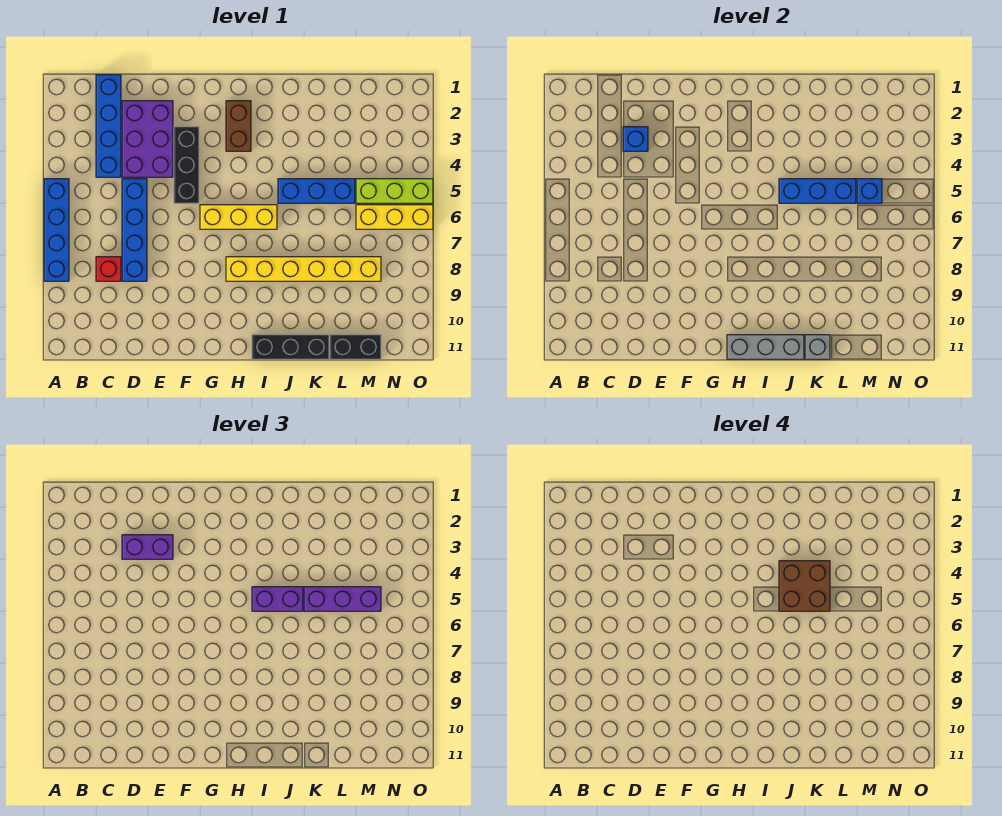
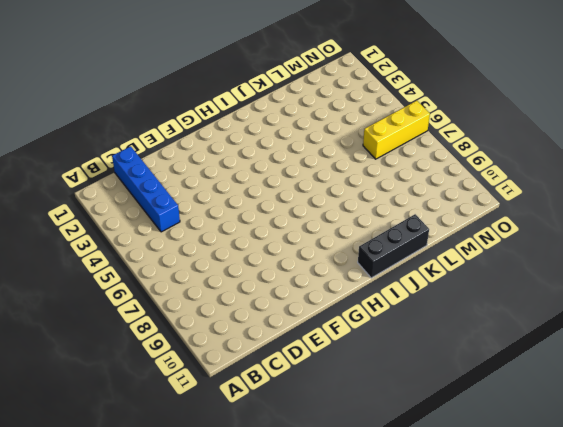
none -> blue brick A5:A8 level 1
none -> red brick C8 level 1
none -> purple brick D2:E4 level 1

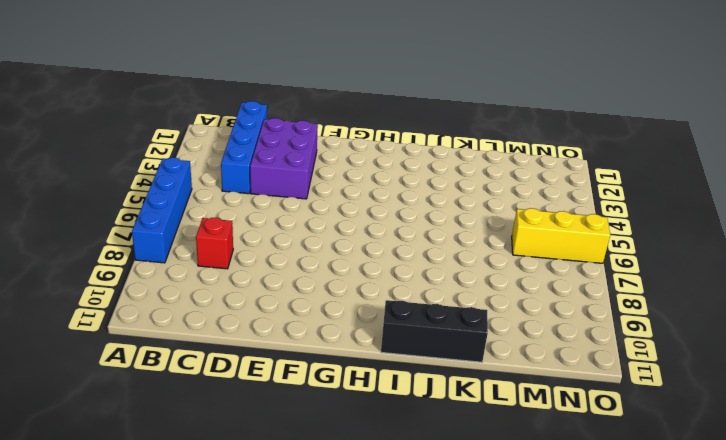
none -> blue brick D5:D8 level 1
none -> black brick F3:F5 level 1
none -> yellow brick G6:I6 level 1

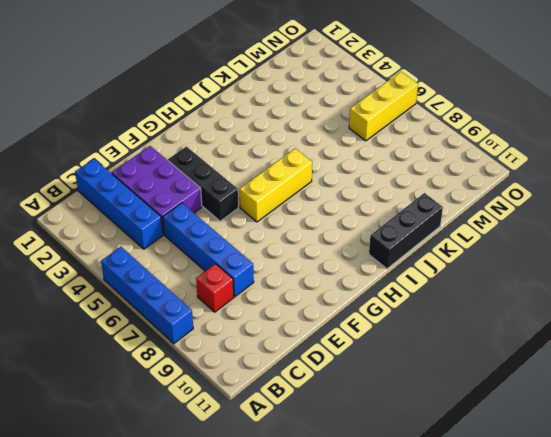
none -> brown brick H2:H3 level 1
none -> yellow brick H8:M8 level 1
none -> blue brick J5:L5 level 1

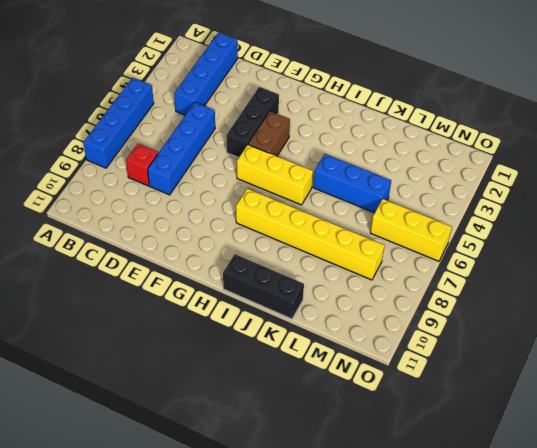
brown brick G4:G5 level 1 -> brown brick H2:H3 level 1
none -> purple brick D2:E4 level 1
none -> black brick L11:M11 level 1
none -> lime brick M5:O5 level 1

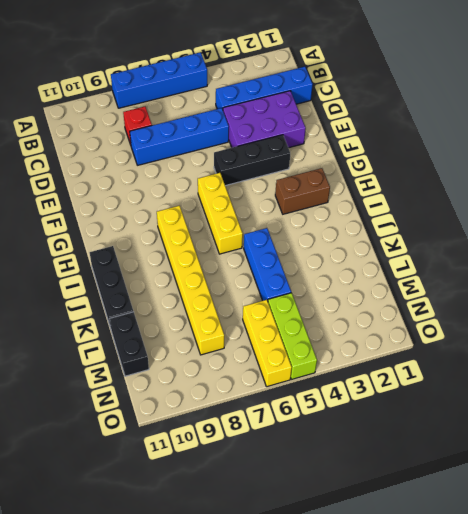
none -> blue brick D3 level 2
none -> grey brick H11:J11 level 2
none -> blue brick J5:L5 level 2

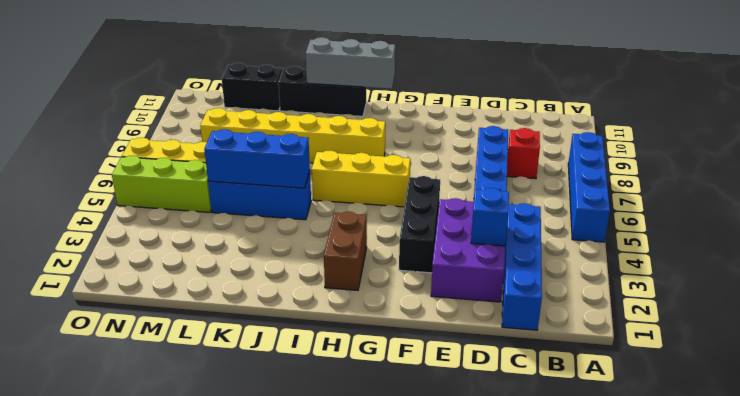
none -> grey brick K11 level 2
none -> blue brick M5 level 2
none -> purple brick D3:E3 level 3

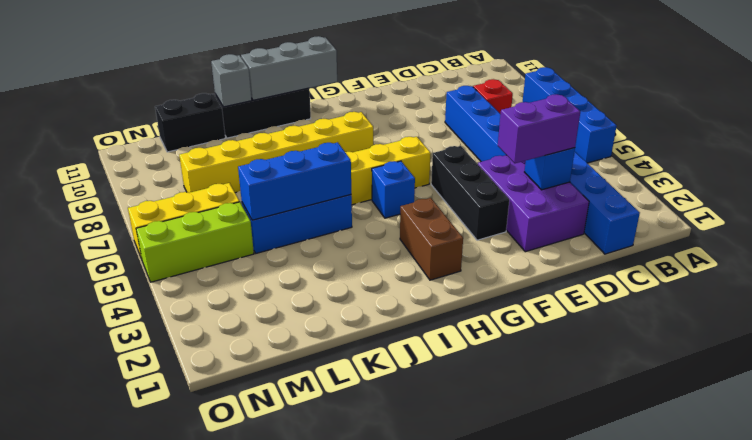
blue brick H5 level 1 -> blue brick M5 level 2
none -> purple brick I5:J5 level 3
none -> purple brick K5:M5 level 3
none -> brown brick J4:K5 level 4

